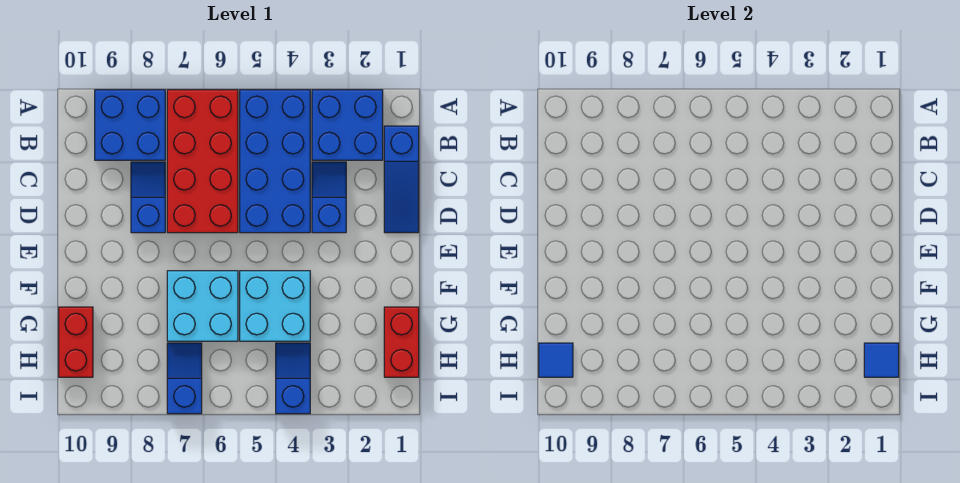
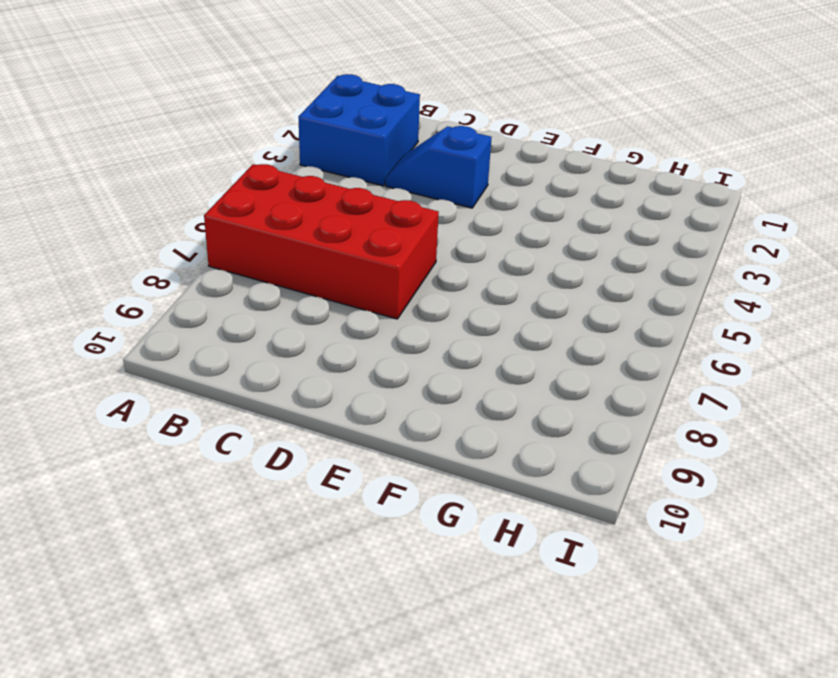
none -> blue brick A4:D5 level 1
none -> blue brick A8:B9 level 1
none -> blue slope B1:D1 level 1 top B

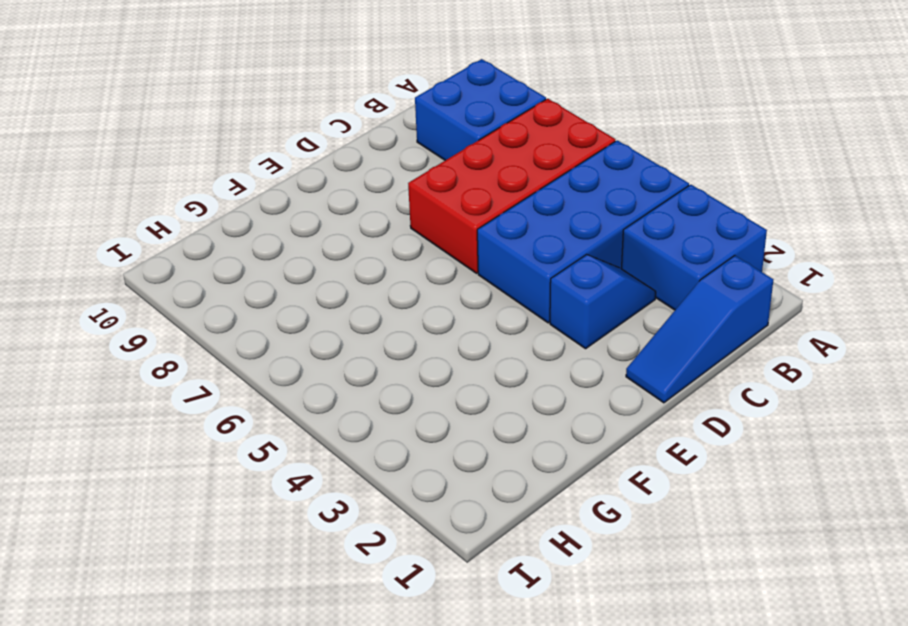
none -> blue slope C8:D8 level 1 top D
none -> cyan brick F4:G5 level 1
none -> cyan brick F6:G7 level 1

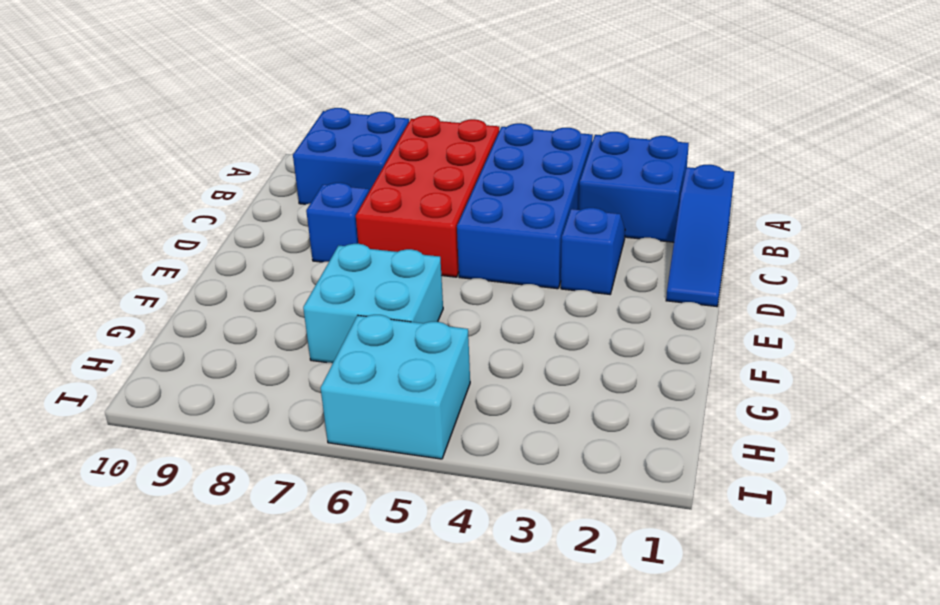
cyan brick H5:I6 level 1 -> cyan brick F4:G5 level 1
none -> red brick G1:H1 level 1
none -> red brick G10:H10 level 1
none -> blue slope H4:I4 level 1 top I

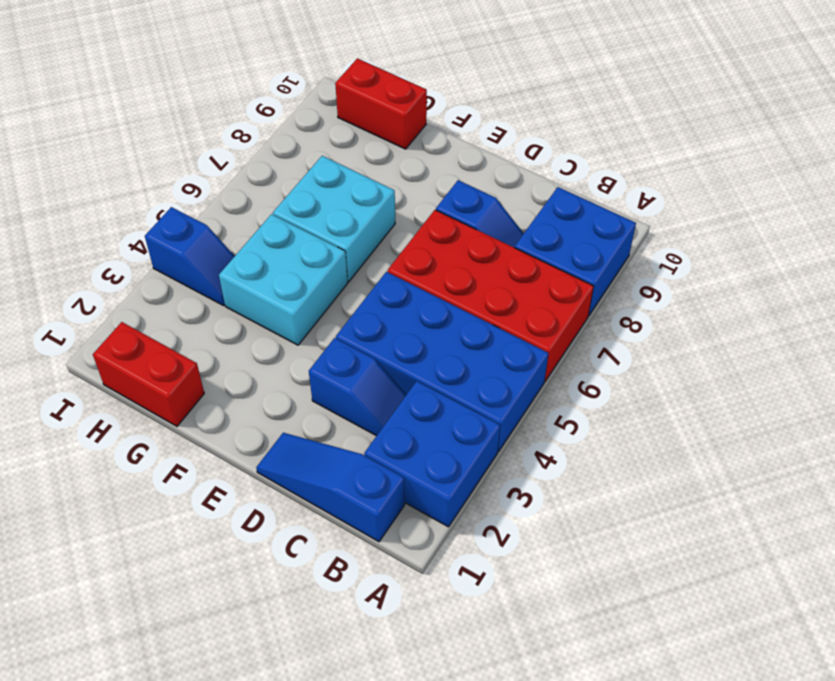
none -> blue slope H7:I7 level 1 top I
none -> blue tile H1 level 2
none -> blue tile H10 level 2

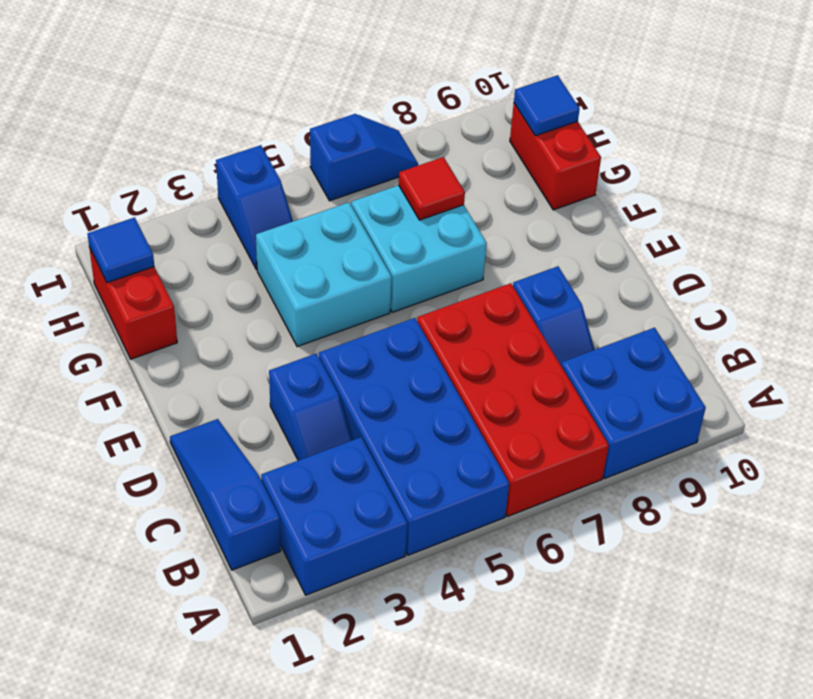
red tile G7 level 2 -> none
blue slope I6:I7 level 1 top 6 -> blue slope H7:I7 level 1 top I

